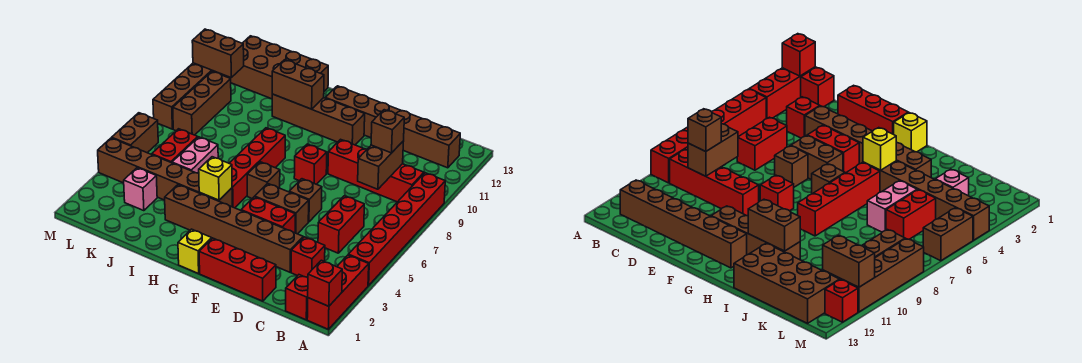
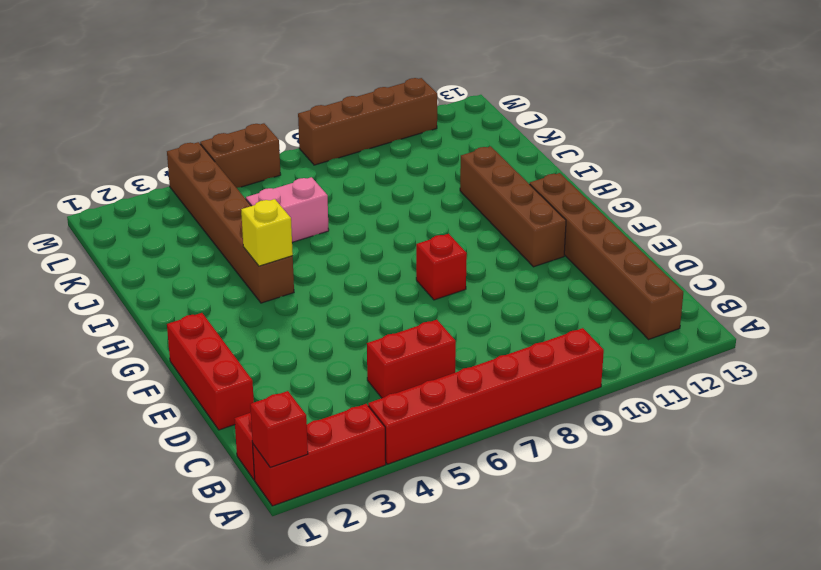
none -> red brick B9:E9 level 1
none -> red brick C3 level 1
none -> brown brick D3:I3 level 1
none -> red brick E4:F4 level 1

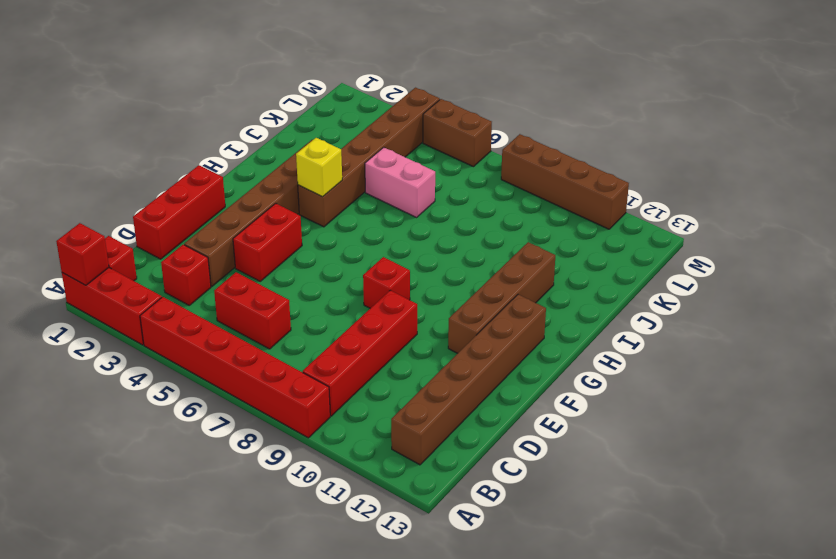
none -> brown brick E5:F5 level 1
none -> brown brick E6 level 1
none -> yellow brick G1 level 1
none -> brown brick G6 level 1

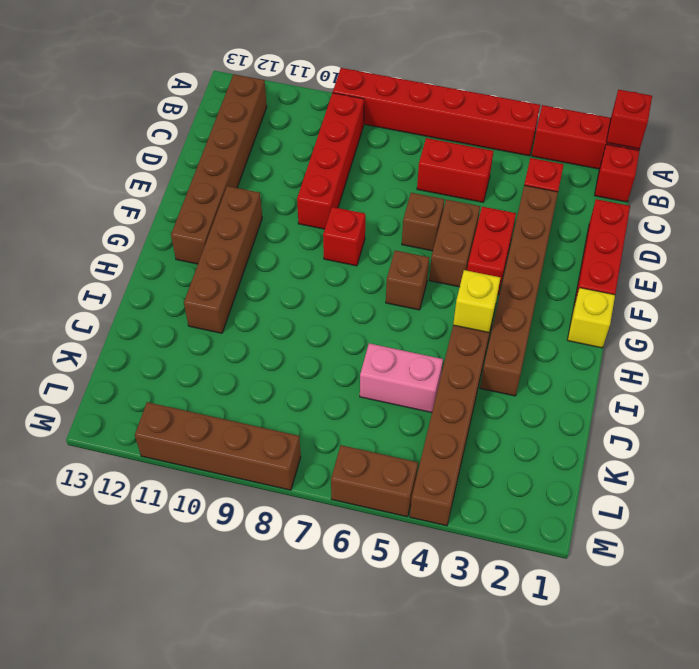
none -> red brick H5:H8 level 1
none -> brown brick I12:L13 level 1
none -> pink brick K3 level 1
none -> red brick K5:K6 level 1

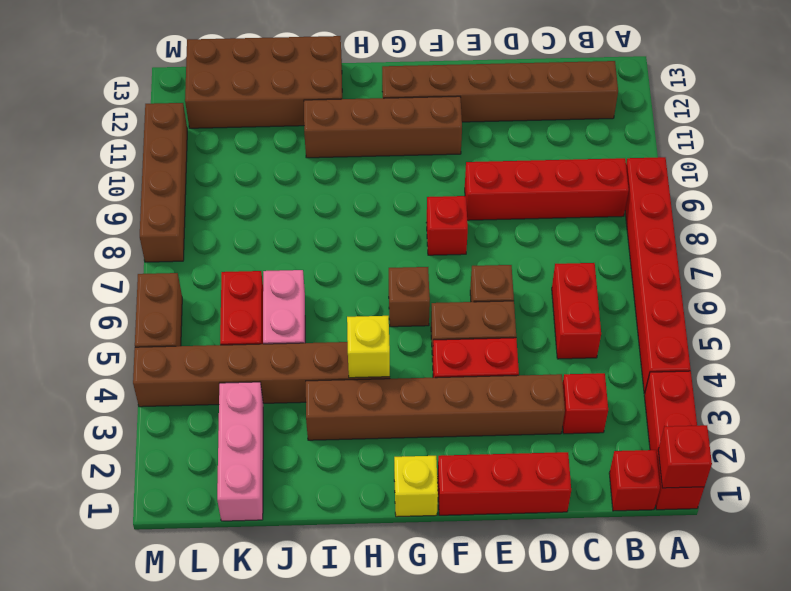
pink brick K1:K3 level 1 -> pink brick K3 level 1
none -> red brick H5:H8 level 1
none -> brown brick L8:L10 level 1
none -> red brick M12 level 1
none -> brown brick C8:C9 level 2

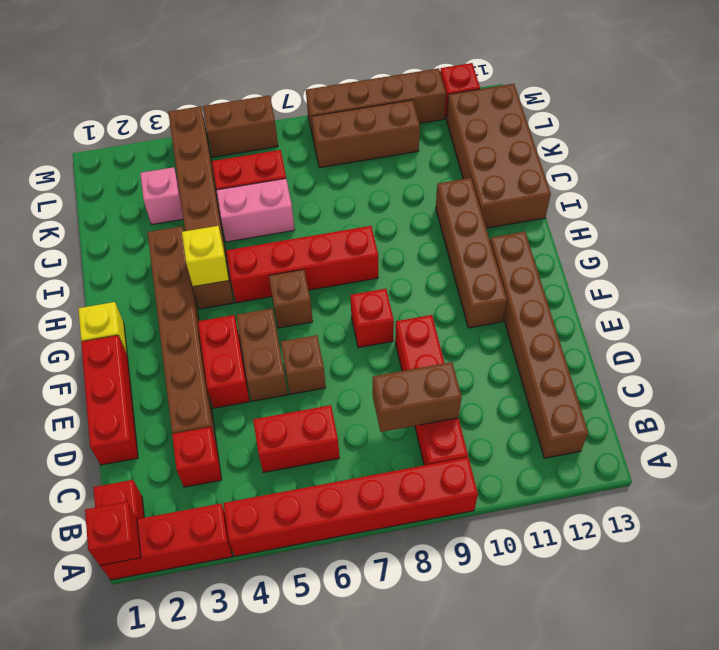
none -> brown brick H11:I11 level 2
none -> brown brick L11:M11 level 2
none -> brown brick C9 level 3

